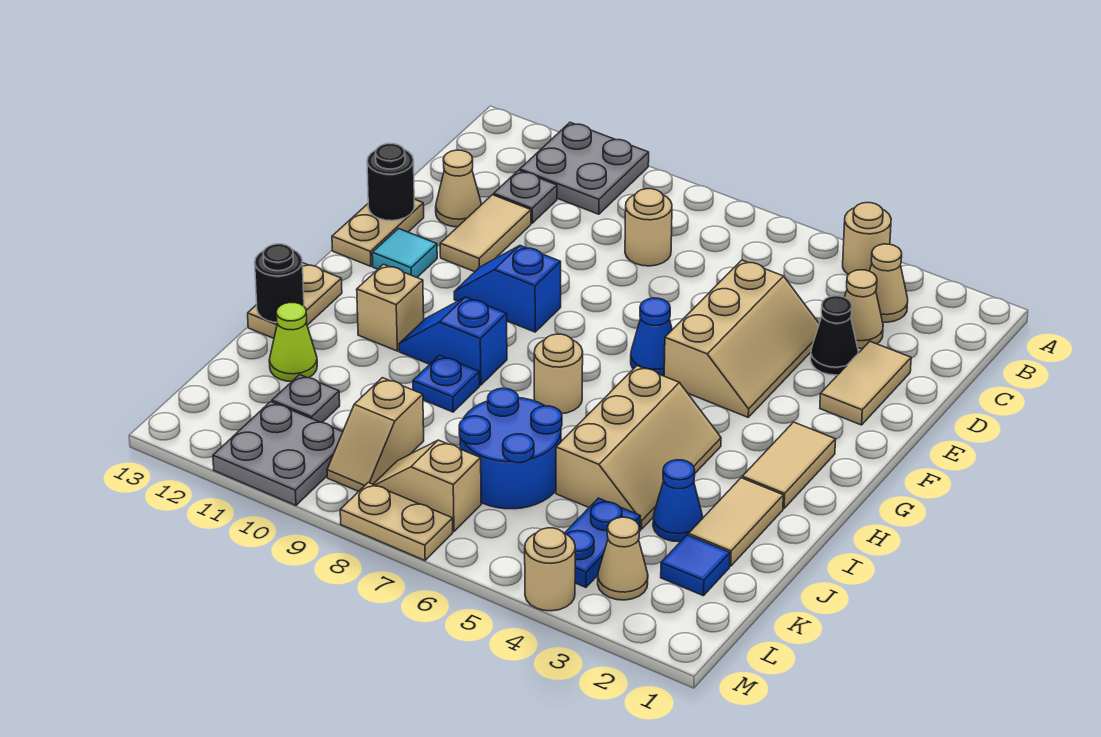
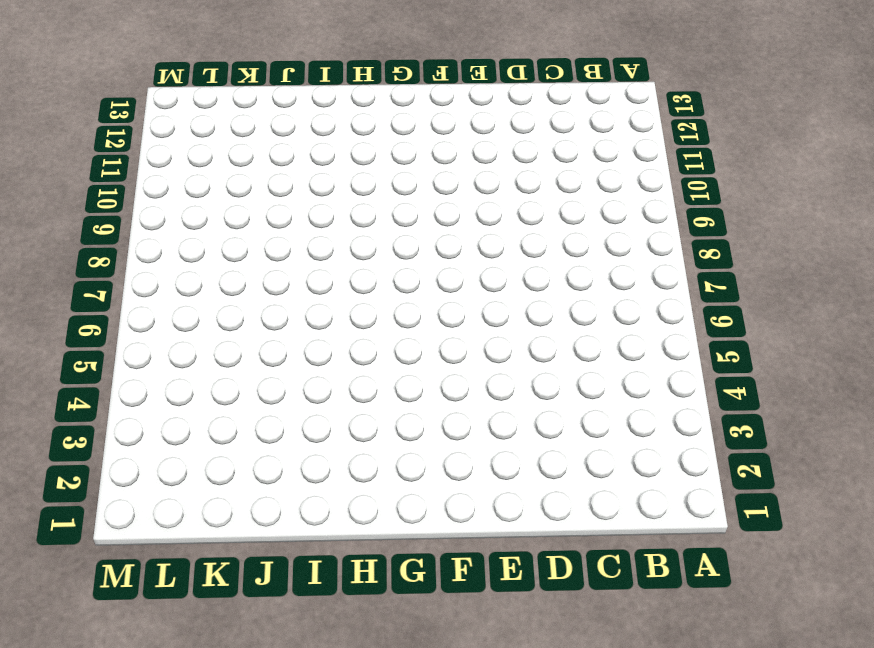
none -> tan round brick A4 level 1
none -> grey plate A10:B11 level 1
none -> tan cone B3 level 1
none -> tan cone C3 level 1

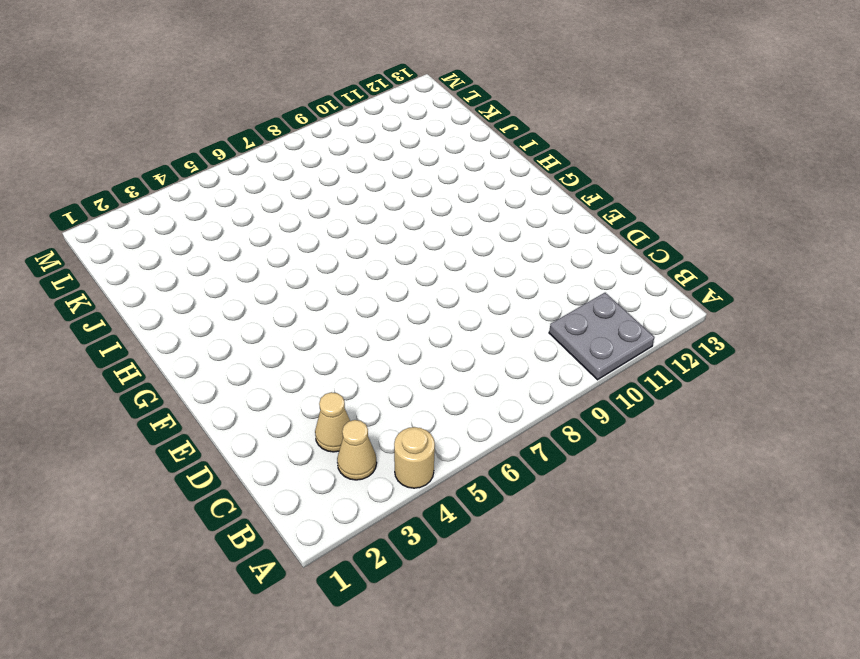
none -> tan round brick C8 level 1
none -> grey plate C11 level 1
none -> tan tile D2:E2 level 1
none -> black cone D3 level 1

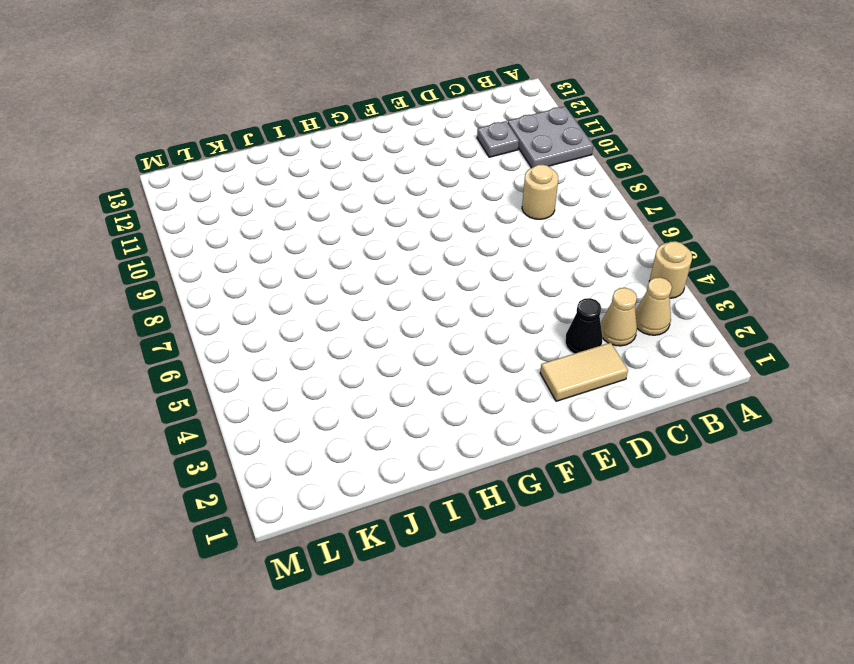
none -> tan slope D4:F5 level 1 top 5
none -> tan tile D11:E11 level 1
none -> tan cone D12 level 1
none -> tan plate E13:F13 level 1

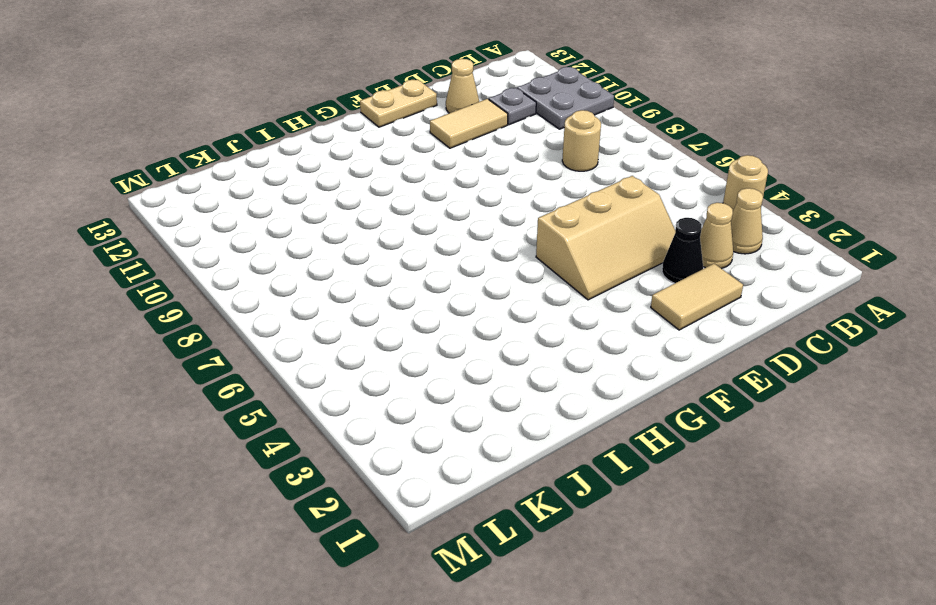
none -> blue cone F6 level 1
none -> blue slope F9:F10 level 1 top 9
none -> cyan tile F12 level 1
none -> tan tile G2:H2 level 1

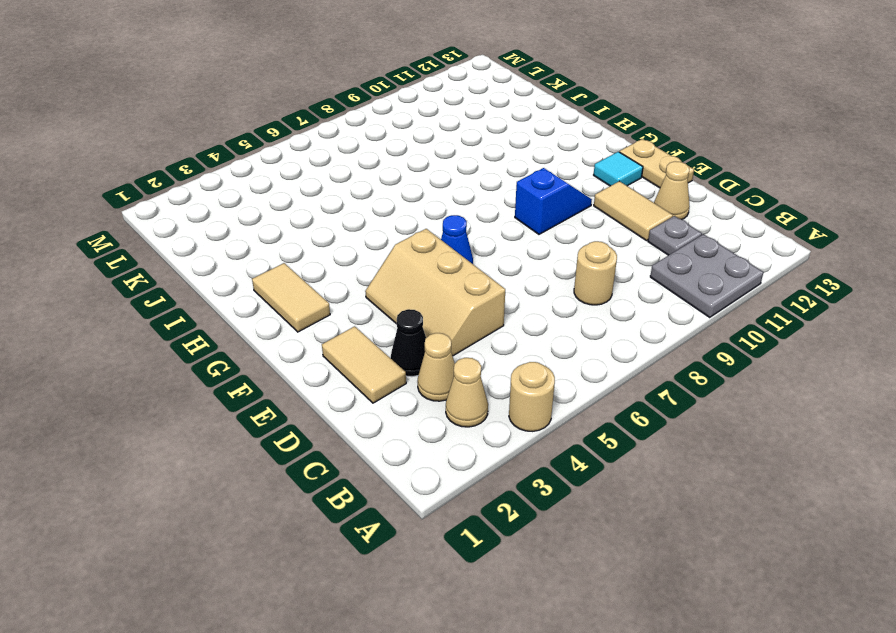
none -> tan slope H4:J5 level 1 top 5
none -> tan round brick H7 level 1
none -> blue slope H9:H10 level 1 top 9
none -> tan brick H11 level 1

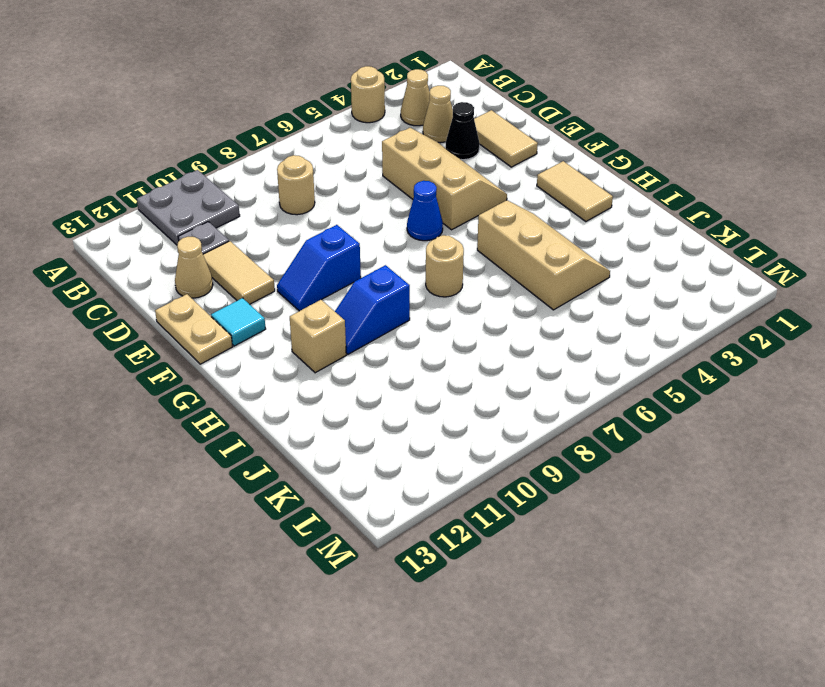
none -> tan plate H13:I13 level 1
none -> tan tile I2:J2 level 1
none -> blue plate I9 level 1
none -> blue cone J3 level 1

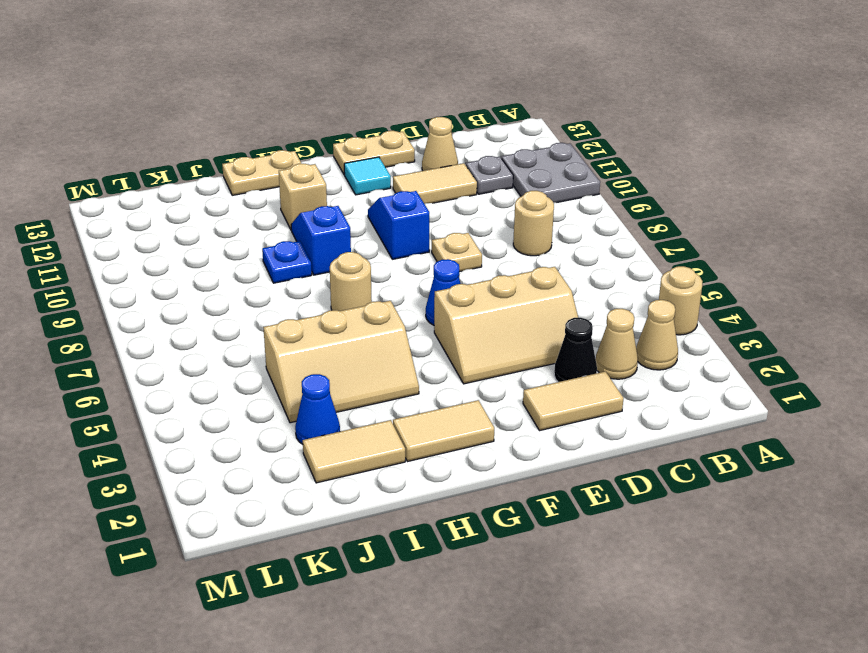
tan plate E8 level 1 -> none
none -> blue round brick J6:K7 level 1
none -> lime cone J12 level 1
none -> blue tile K2 level 1
none -> blue plate K4:L4 level 1

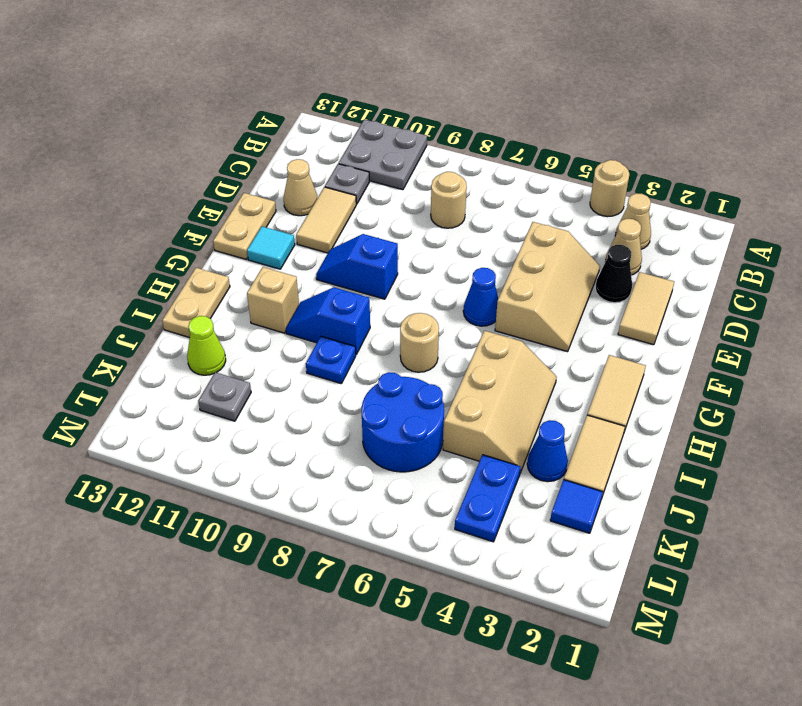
none -> tan slope K9:L9 level 1 top K
none -> tan cone L3 level 1
none -> tan slope L7:L8 level 1 top 7
none -> grey plate L10:M11 level 1

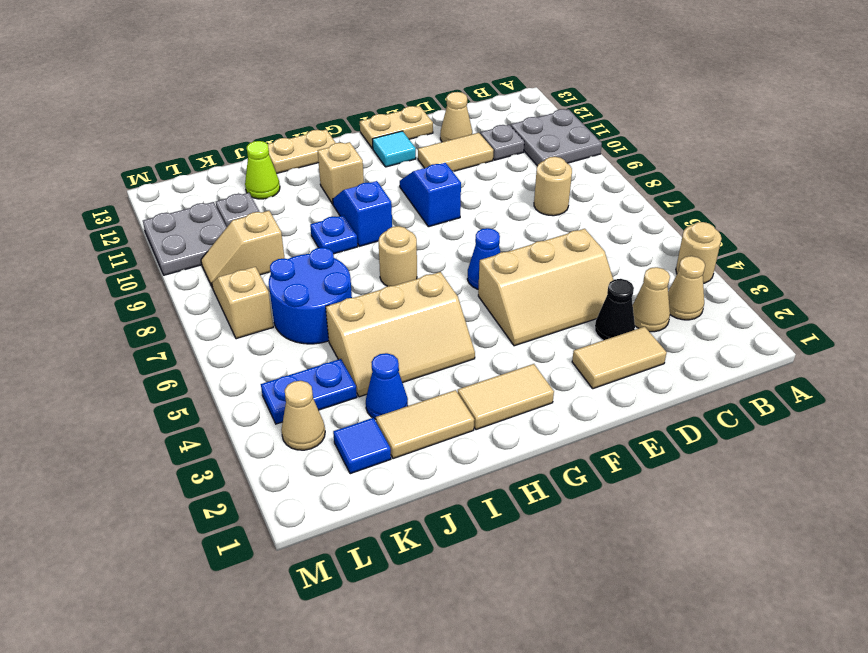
none -> tan round brick M4 level 1
none -> tan plate M7:M8 level 1
none -> black round brick E13 level 2
none -> black round brick I13 level 2

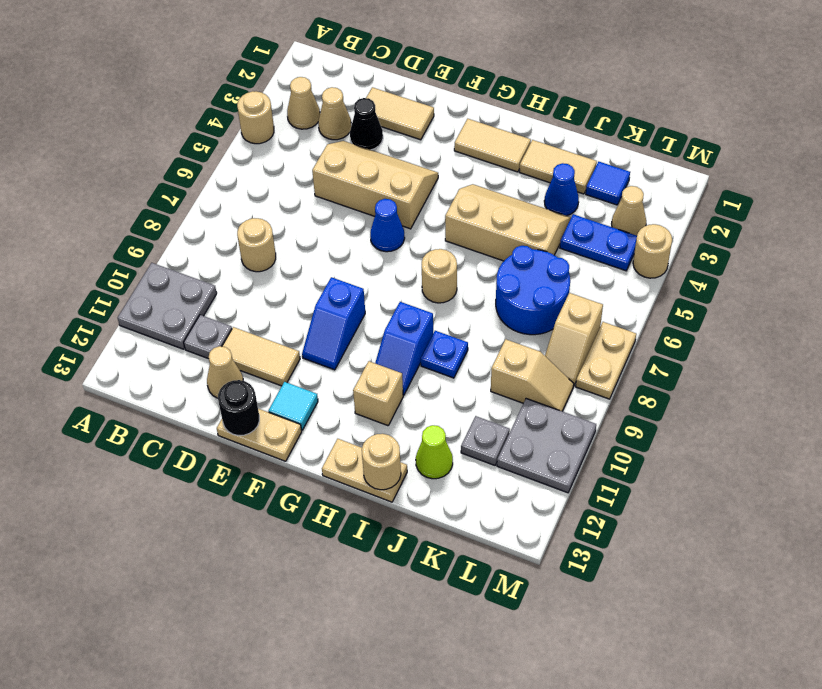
tan round brick I13 level 2 -> black round brick I13 level 2

